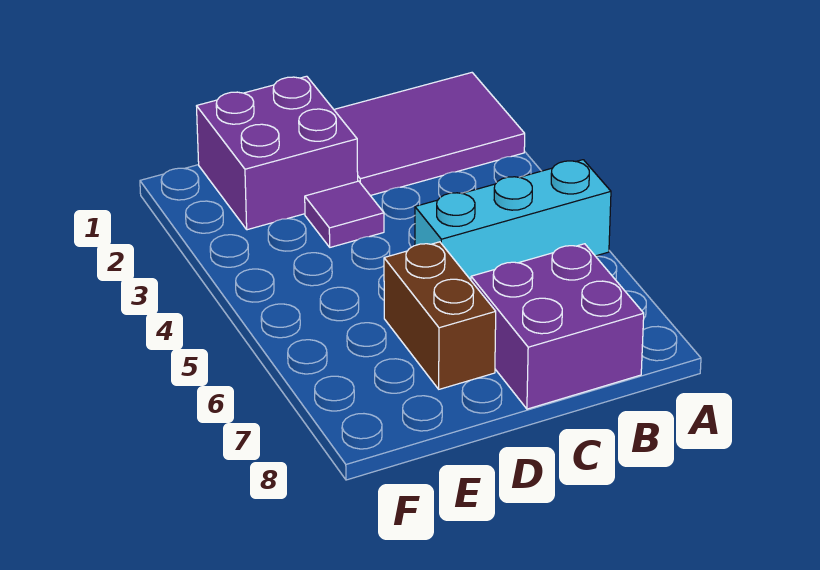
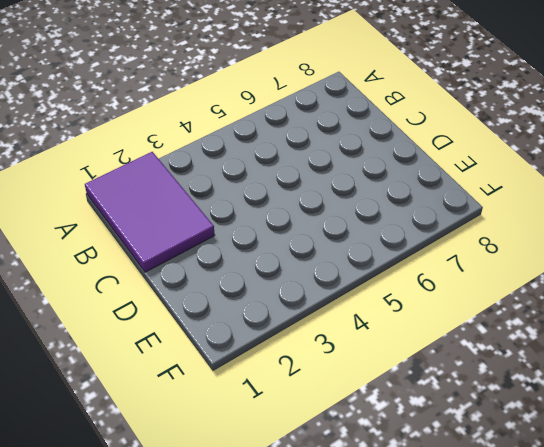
none -> cyan brick A5:C5 level 1
none -> purple brick B7:C8 level 1

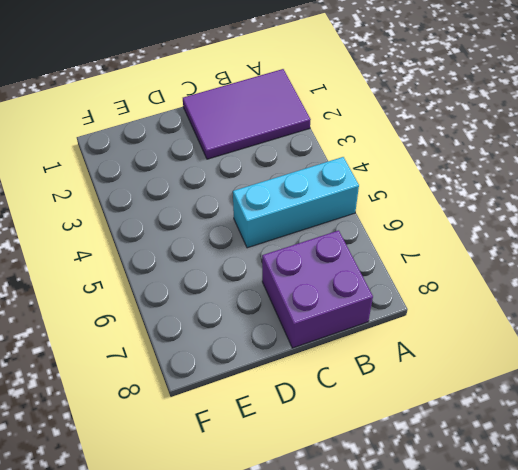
none -> purple brick D1:E2 level 1
none -> purple tile D3 level 1

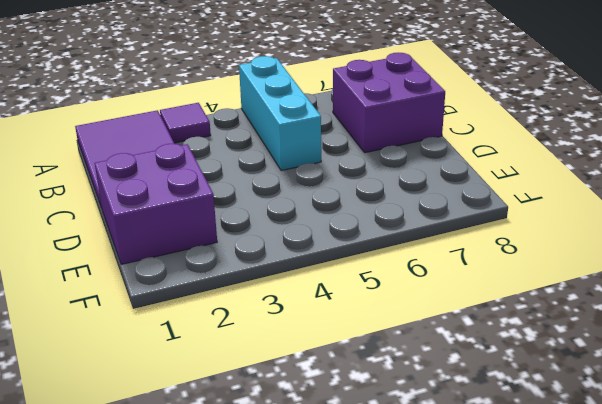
purple tile A3 level 1 -> purple tile D3 level 1
none -> brown brick D6:D7 level 1

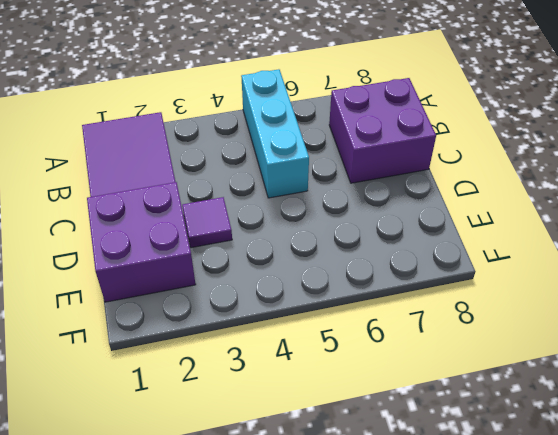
none -> brown brick D6:D7 level 1

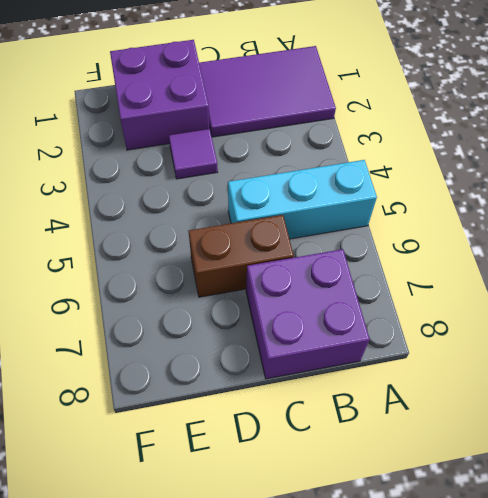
brown brick C6:D6 level 1 -> brown brick D6:D7 level 1

